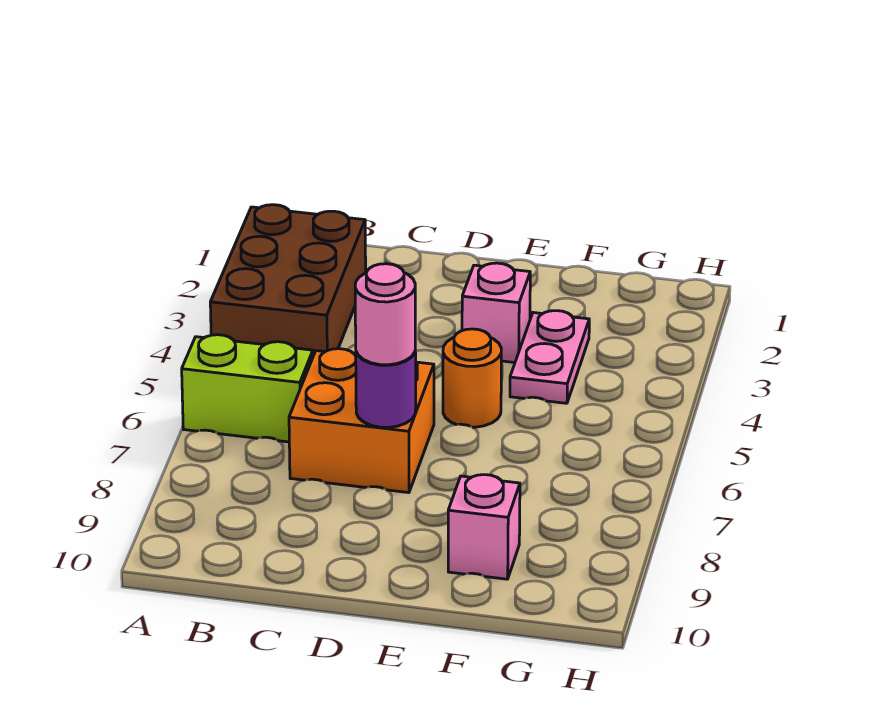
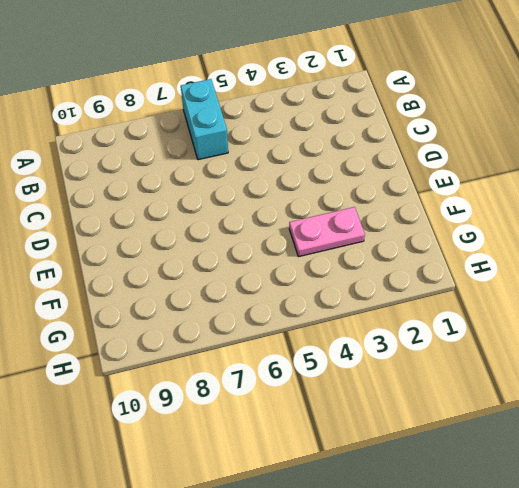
cyan brick A6:B6 level 1 -> lime brick A6:B6 level 1
none -> brown brick A2:B4 level 1
none -> orange brick C6:D7 level 1

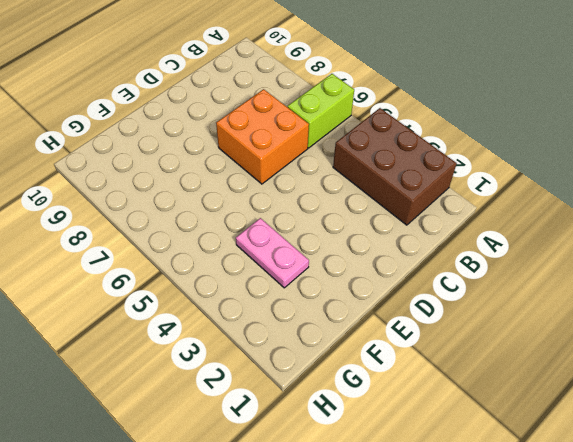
none -> pink brick E3 level 1
none -> orange round brick E5 level 1

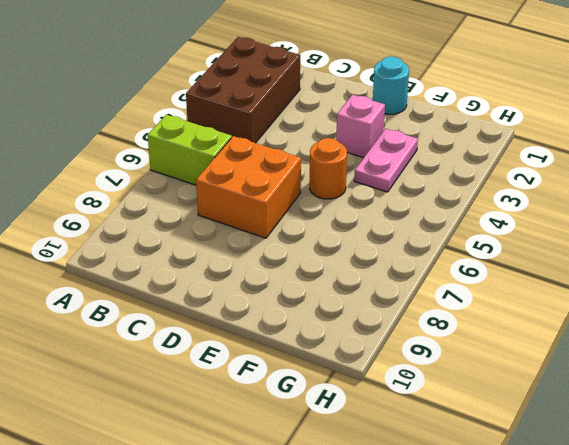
cyan round brick E1 level 1 -> none
none -> pink brick F9 level 1
none -> purple round brick D7 level 2

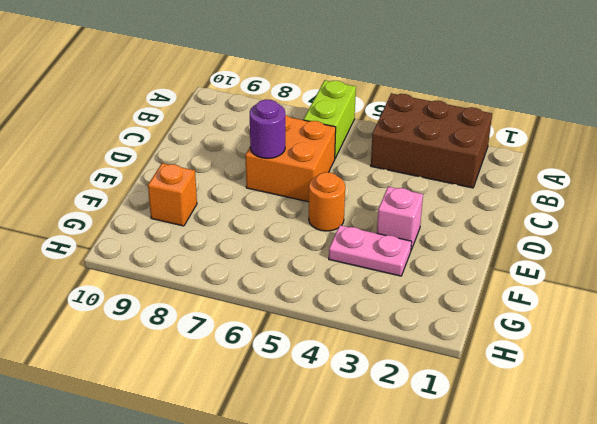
orange brick F9 level 1 -> pink brick F9 level 1
none -> pink round brick D7 level 3

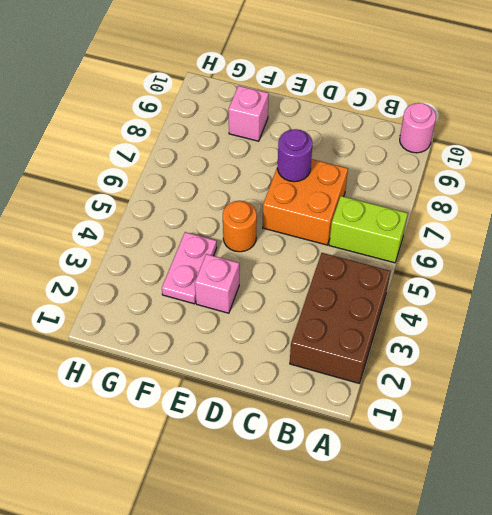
pink round brick A10 level 1 -> pink round brick D7 level 3

